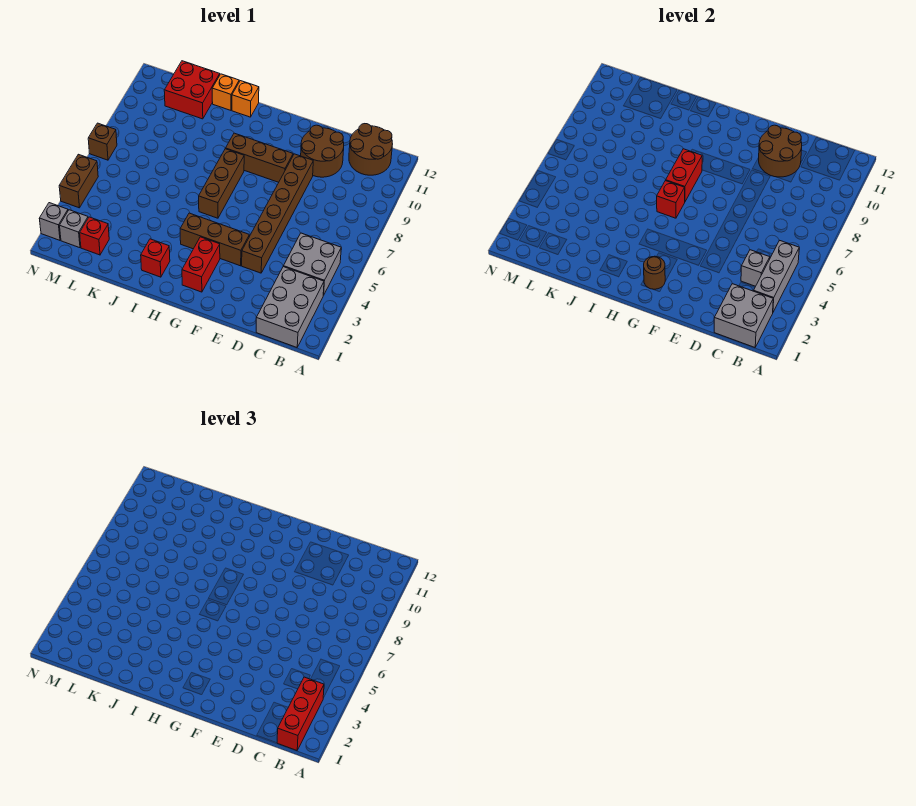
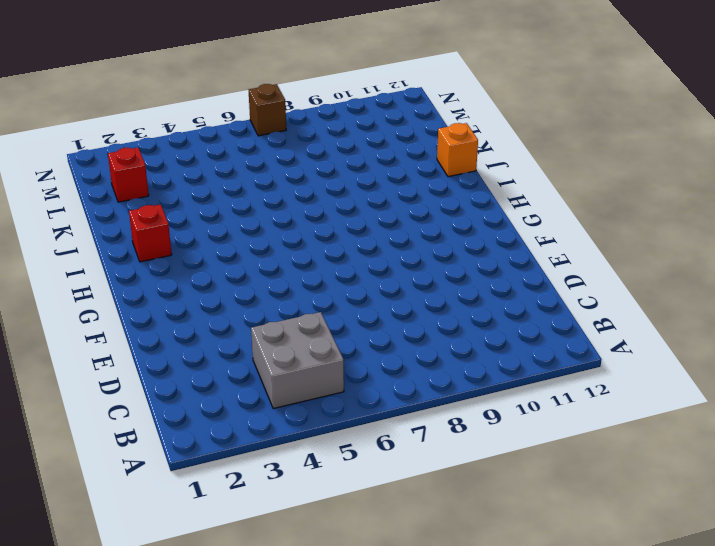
none -> grey brick B1:C3 level 1
none -> brown round brick B11:C12 level 1
none -> brown round brick D10:E11 level 1

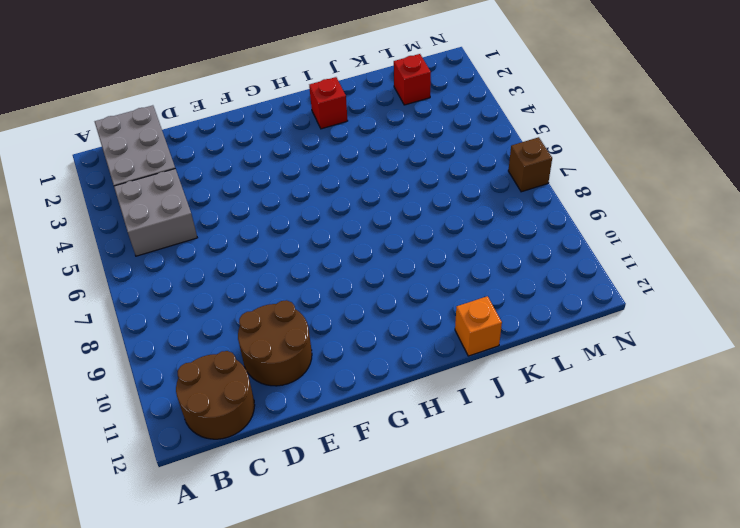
none -> brown brick E4:E9 level 1
none -> brown brick F4:H4 level 1
none -> brown brick F9:H9 level 1

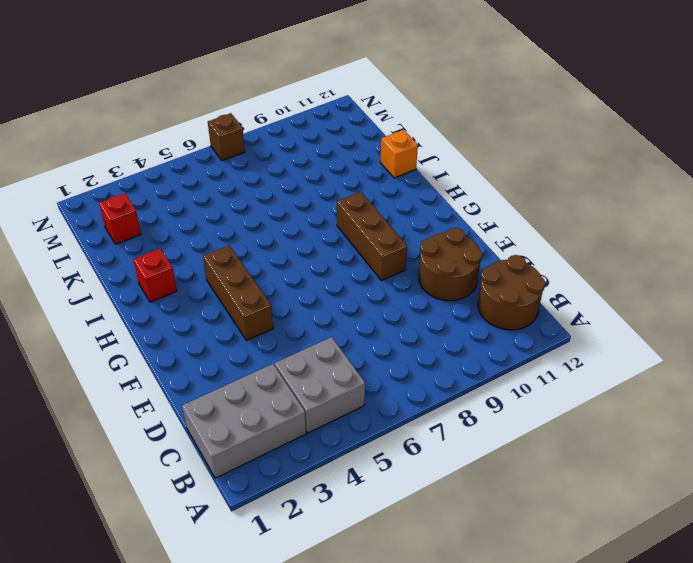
none -> brown brick E4:E9 level 1
none -> red brick G2:G3 level 1
none -> brown brick H6:H8 level 1

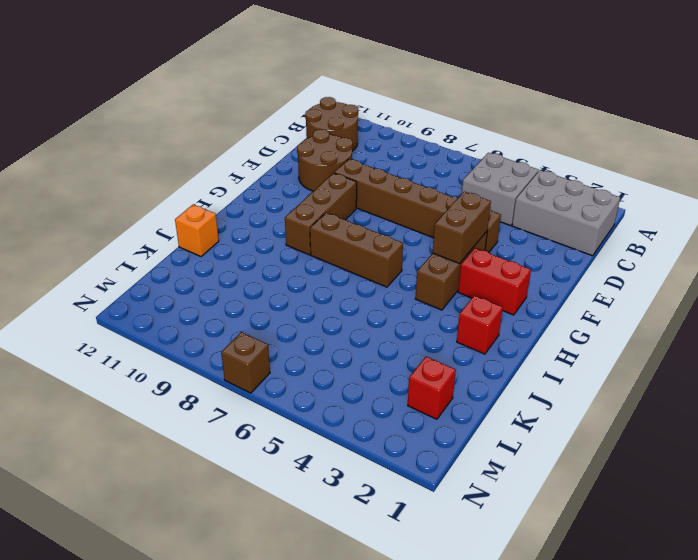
brown brick F4:G4 level 2 -> brown brick N4:N5 level 1
none -> orange brick I12 level 1
none -> red brick K11:L12 level 1
none -> grey brick M2 level 1

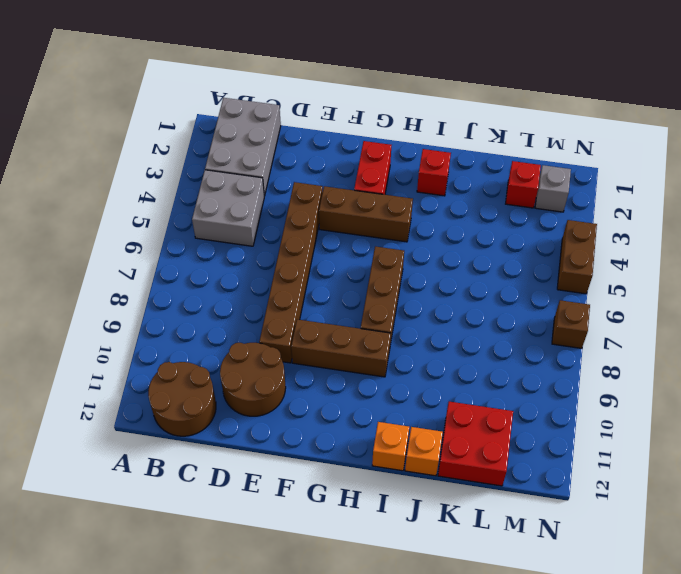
none -> grey brick N2 level 1
none -> grey brick B1:C2 level 2
none -> grey brick B3:B5 level 2

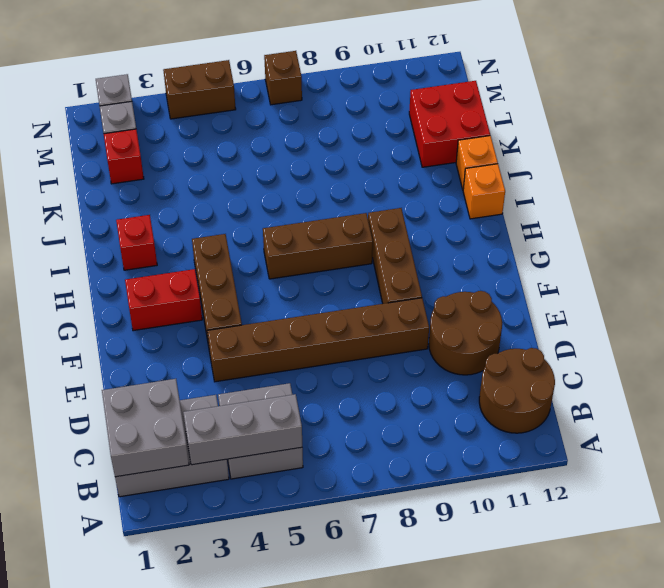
none -> grey brick C4 level 2
none -> brown round brick D10:E11 level 2
none -> brown round brick G2 level 2

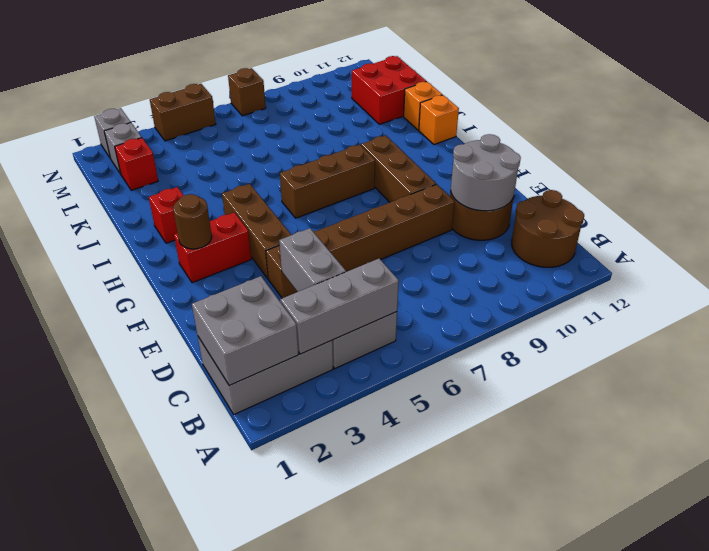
grey brick C4:D4 level 2 -> grey brick C4 level 2
grey round brick D10:E11 level 2 -> brown round brick D10:E11 level 2
none -> red brick H6 level 2
none -> red brick H7:H8 level 2
none -> red brick B1:B3 level 3

